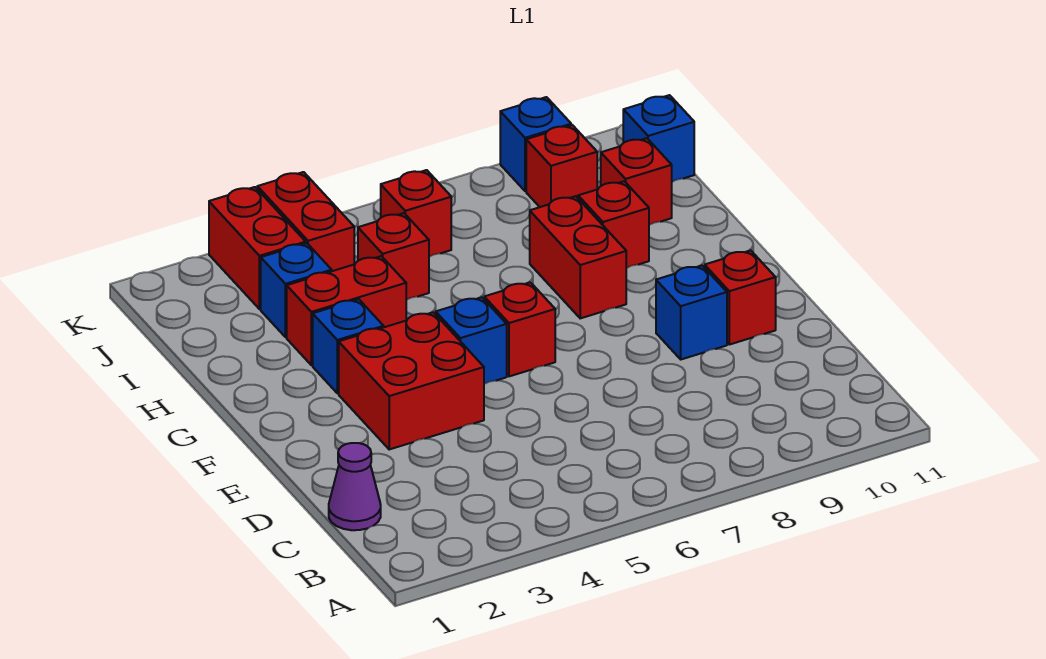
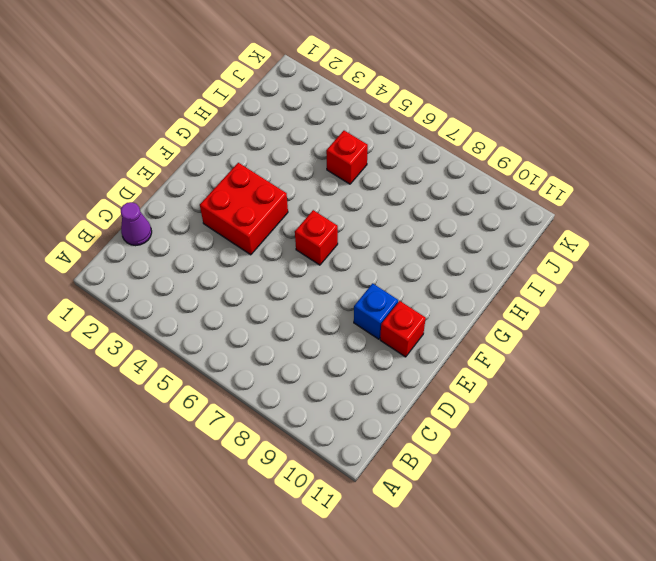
none -> blue brick F5 level 1
none -> blue brick G3 level 1
none -> red brick G8:H8 level 1

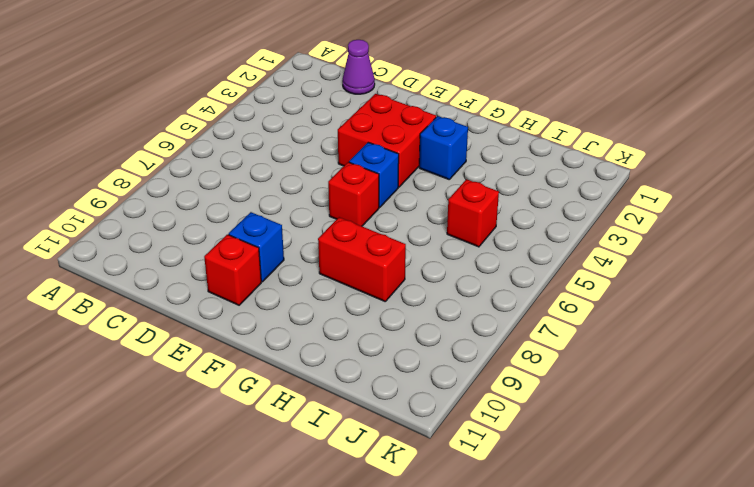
none -> red brick H3:H4 level 1
none -> red brick H9 level 1
none -> blue brick I3 level 1

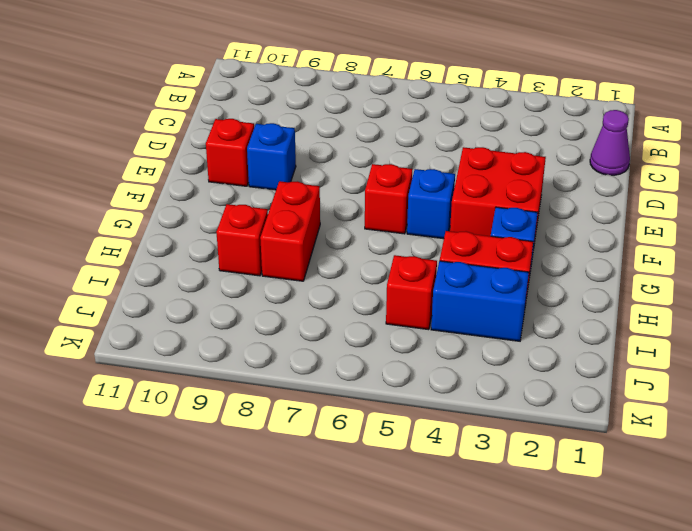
blue brick I3:I4 level 1 -> blue brick I3 level 1
none -> red brick I10 level 1
none -> red brick J3:K3 level 1
none -> red brick J4:K4 level 1

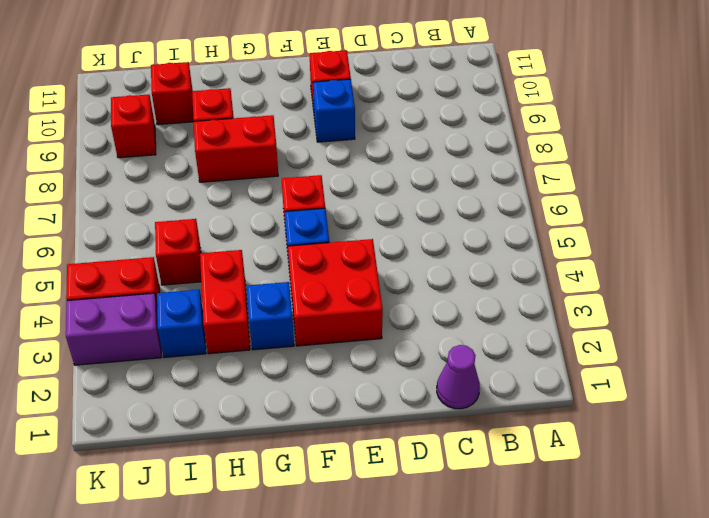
purple brick J3:K3 level 1 -> red brick J3:K3 level 1
none -> red brick J6 level 1
none -> blue brick J11 level 1
none -> blue brick K9 level 1

